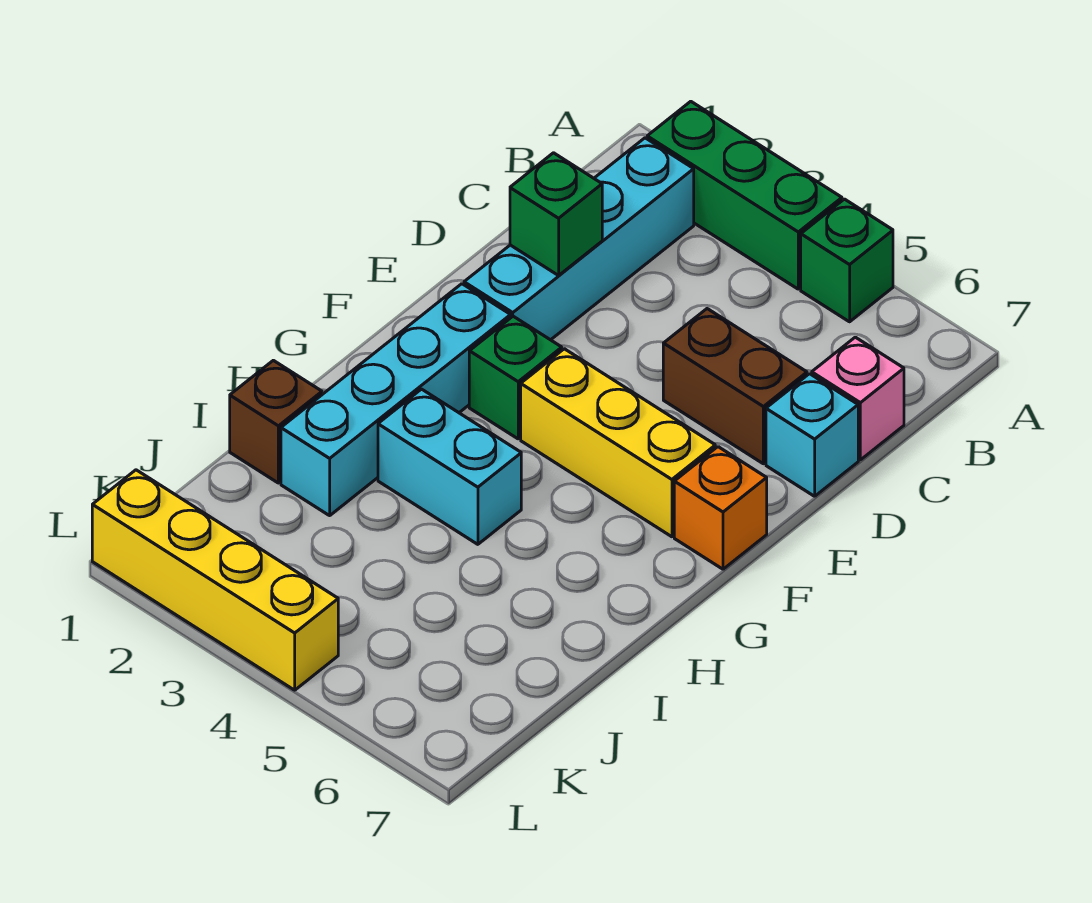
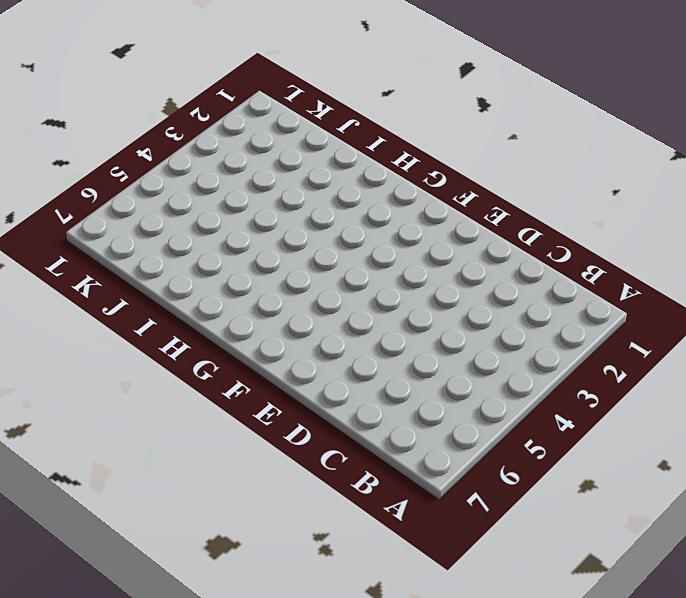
none -> green brick A2:A4 level 1
none -> green brick A5 level 1
none -> cyan brick B2:E2 level 1

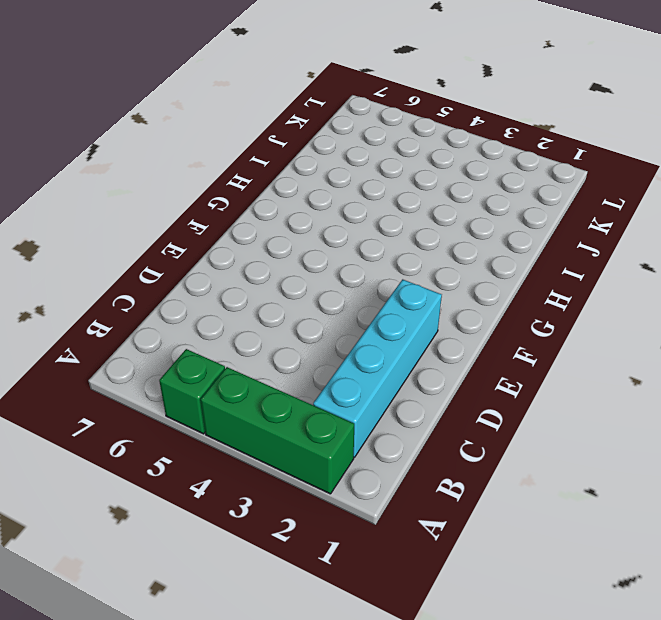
none -> pink brick C7 level 1
none -> brown brick D5:D6 level 1
none -> cyan brick D7 level 1

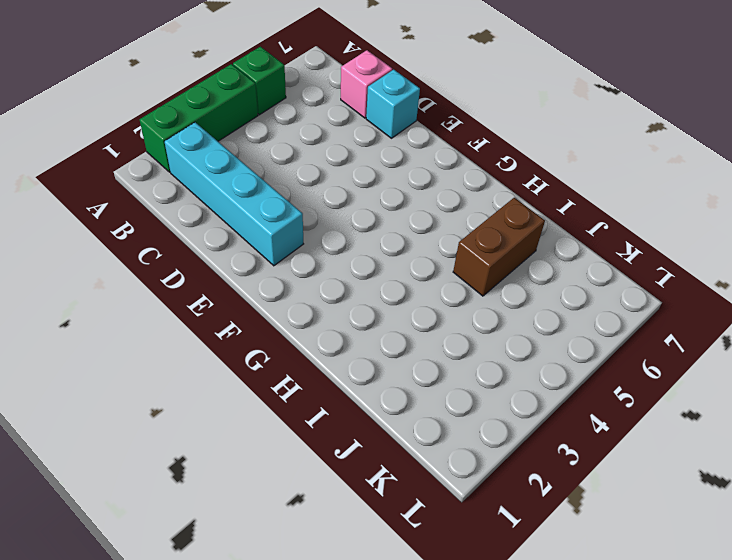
brown brick I5:I6 level 1 -> brown brick D5:D6 level 1
none -> cyan brick F2:I2 level 1
none -> green brick F3 level 1
none -> yellow brick F4:F6 level 1

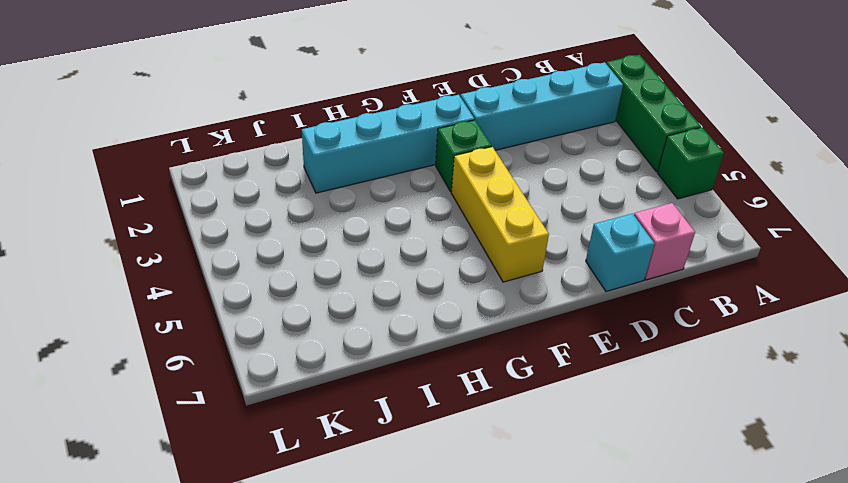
none -> brown brick D5:D6 level 1
none -> orange brick F7 level 1
none -> cyan brick H3:H4 level 1

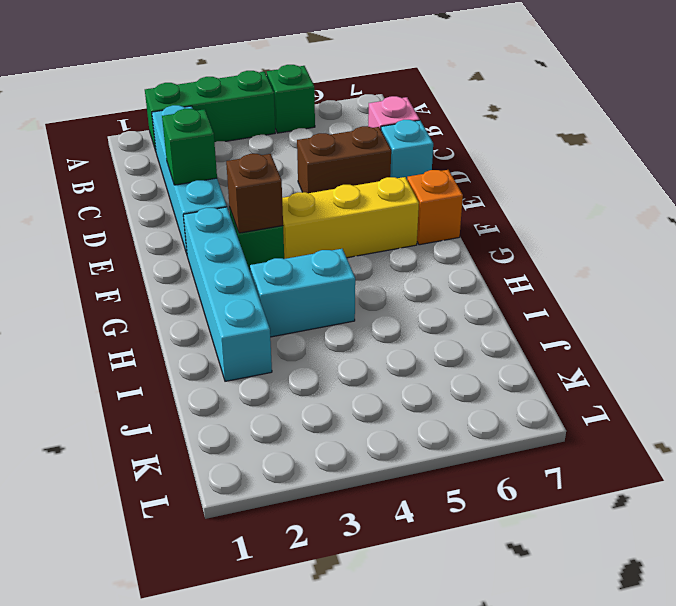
brown brick F3 level 2 -> brown brick I1 level 1
none -> yellow brick L1:L4 level 1

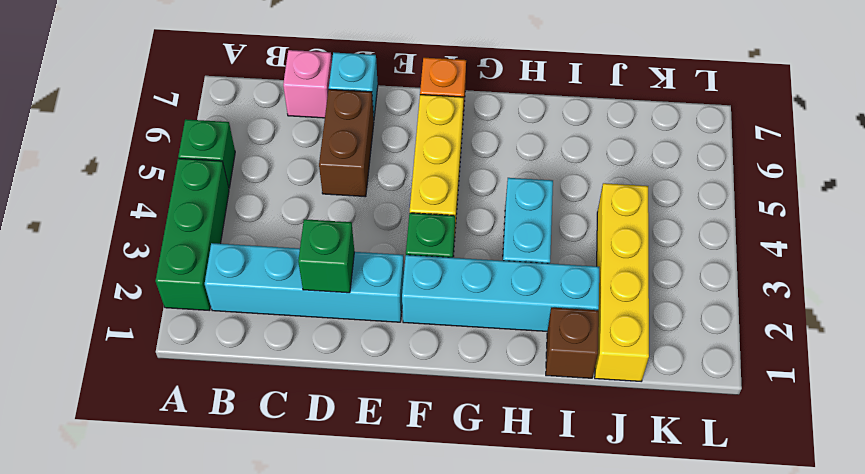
yellow brick J1:J4 level 1 -> yellow brick L1:L4 level 1

